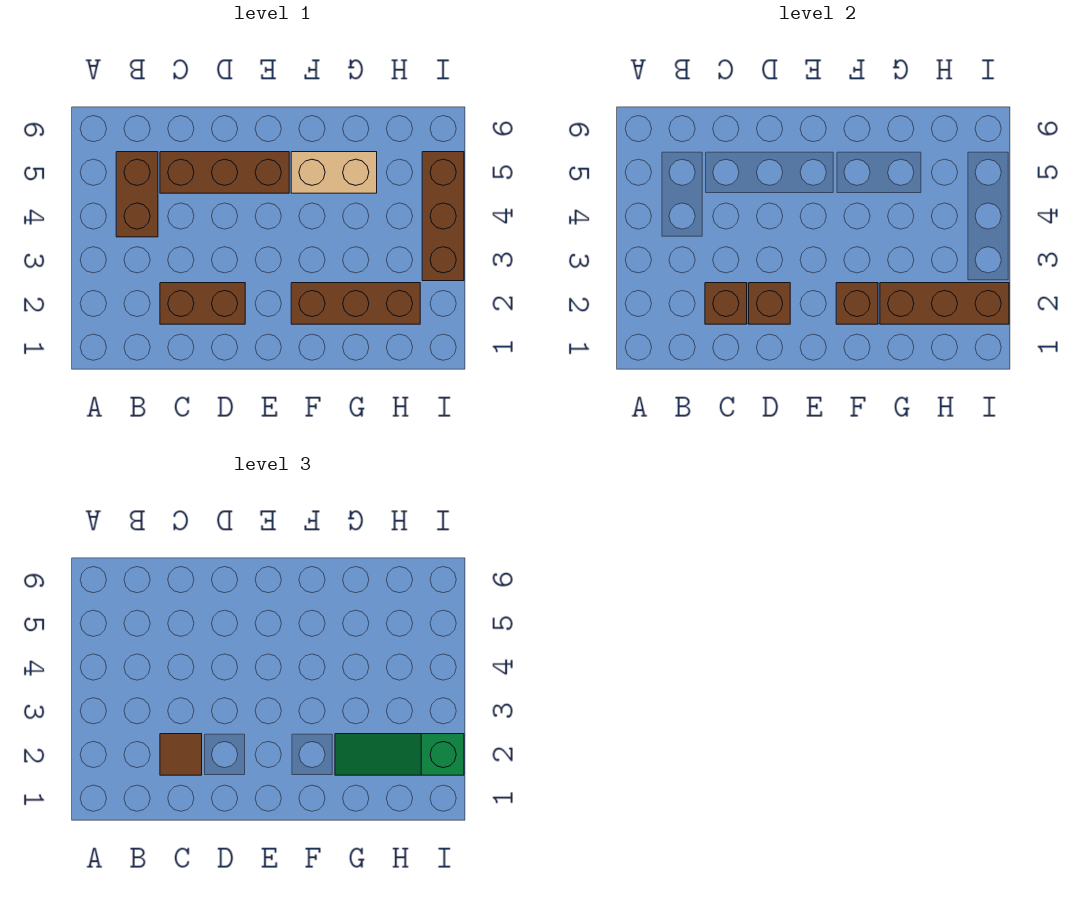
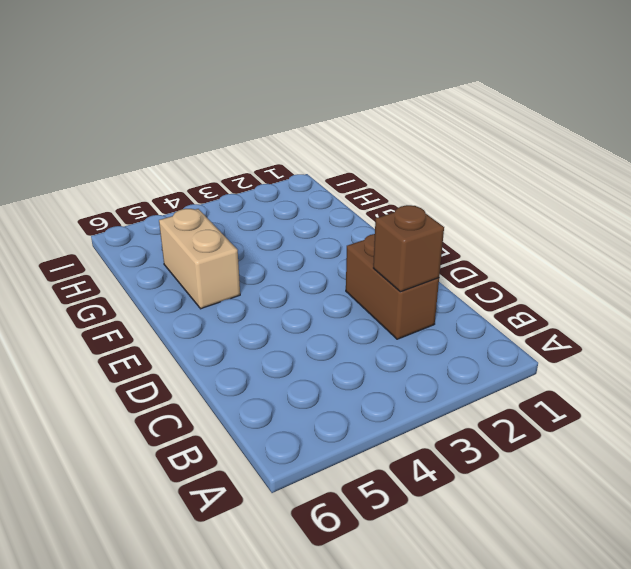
none -> brown brick B4:B5 level 1
none -> brown brick C5:E5 level 1
none -> brown brick F2:H2 level 1

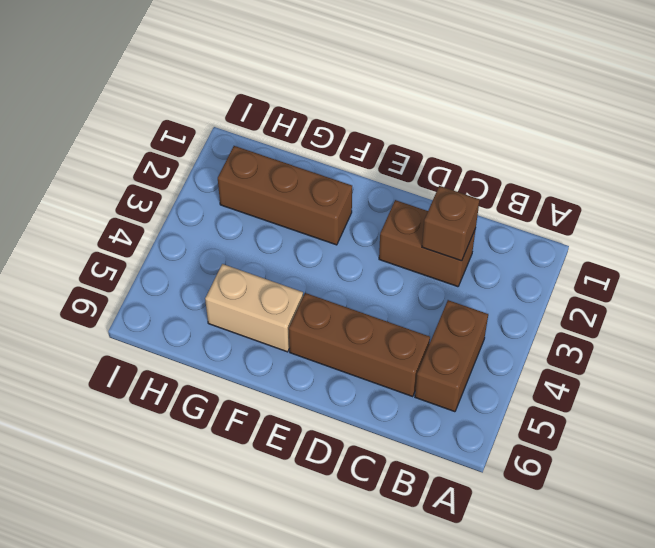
none -> brown brick I3:I5 level 1
none -> brown brick D2 level 2
none -> brown brick F2 level 2

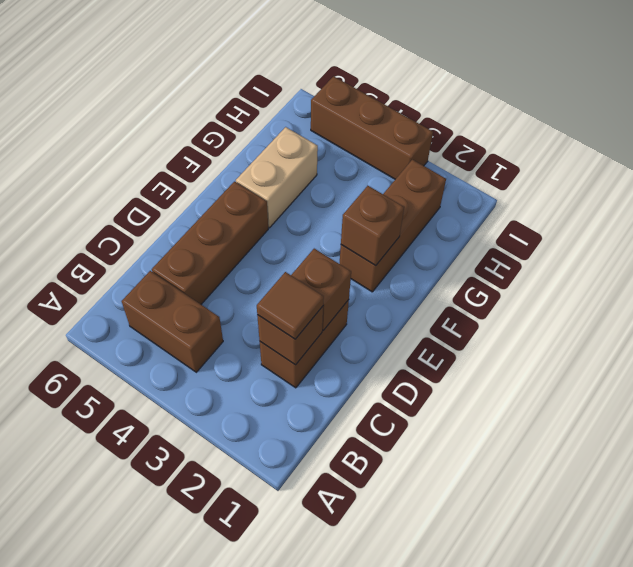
none -> brown brick G2:I2 level 2
none -> green slope G2:I2 level 3 top I

